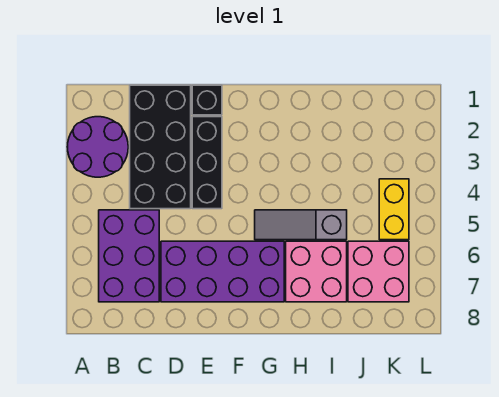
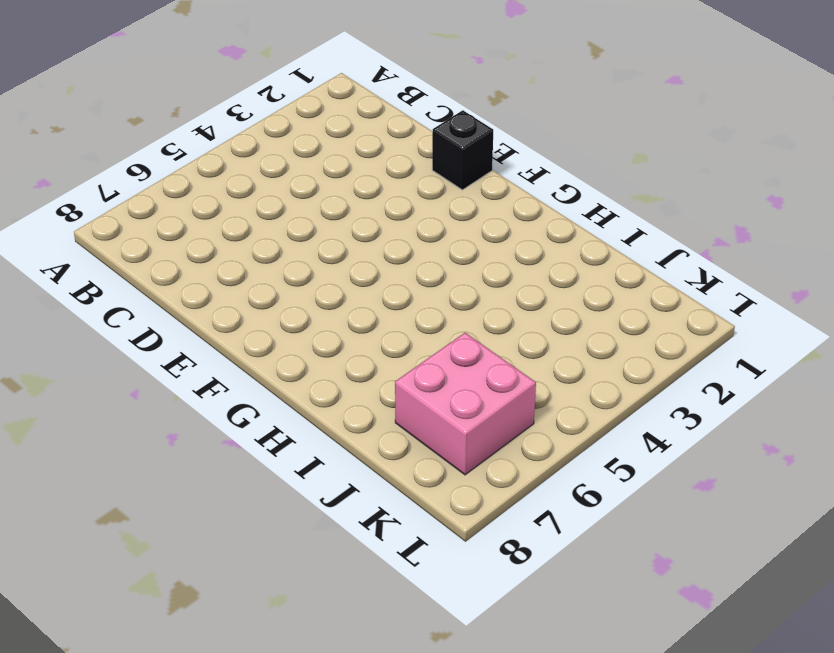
none -> purple round brick A2:B3 level 1
none -> purple brick B5:C7 level 1

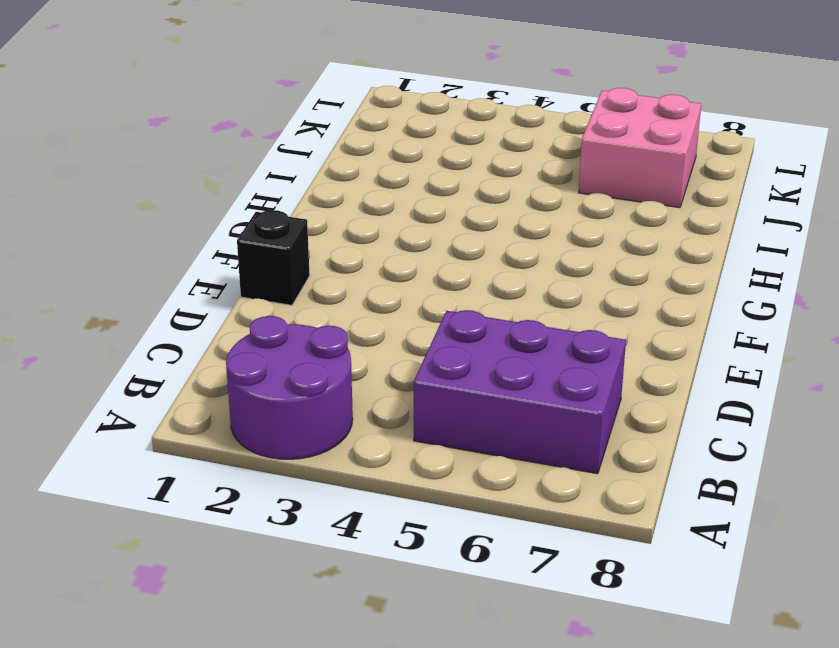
none -> black brick C1:D4 level 1
none -> purple brick D6:G7 level 1

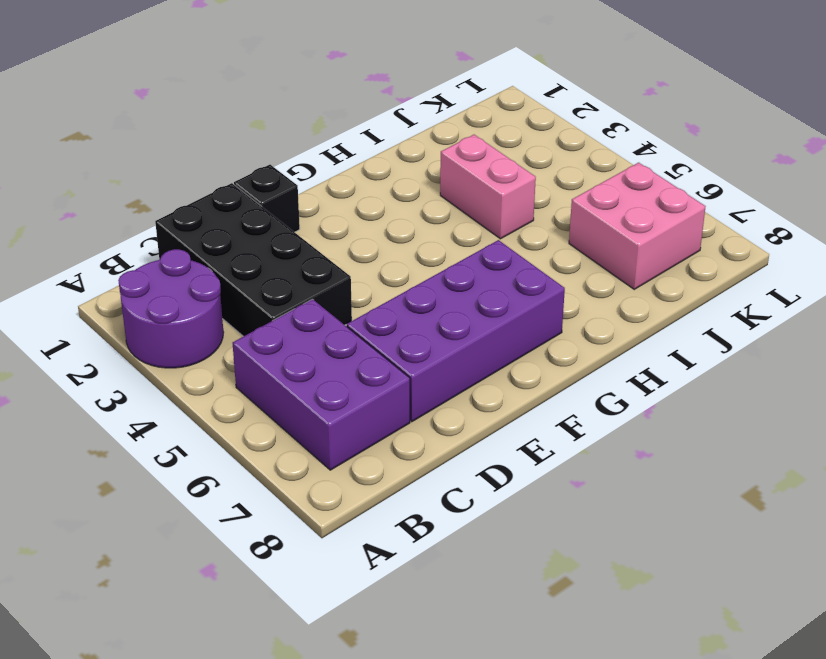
pink brick I3:I4 level 1 -> none
none -> black brick E2:E4 level 1
none -> grey slope G5:I5 level 1 top I

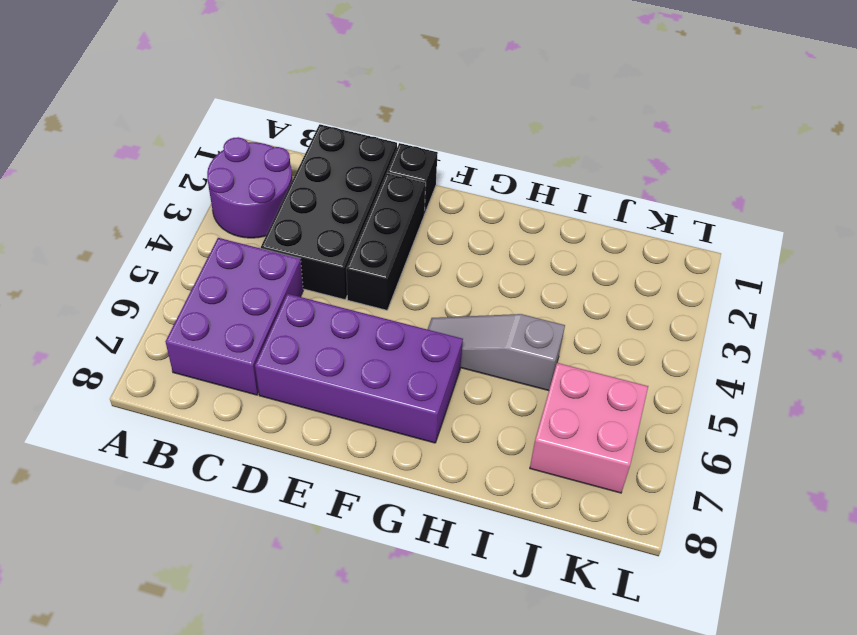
none -> pink brick H6:I7 level 1
none -> yellow brick K4:K5 level 1

